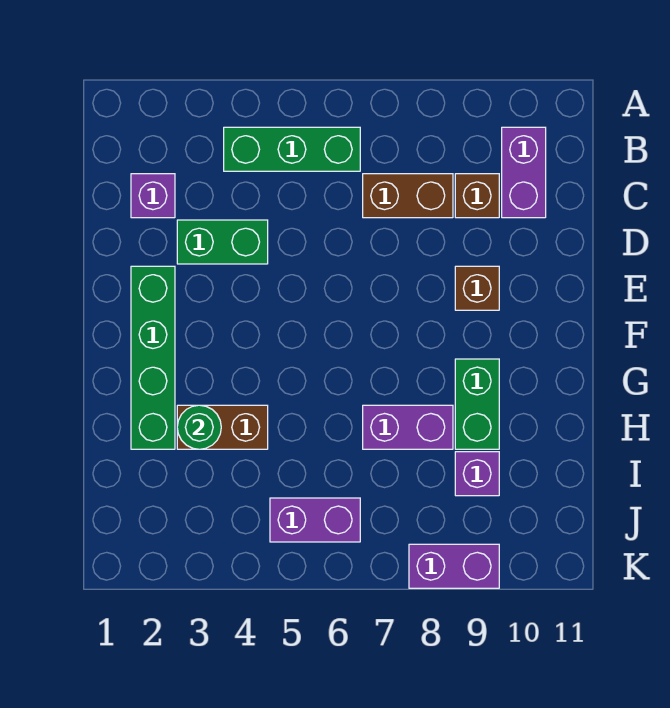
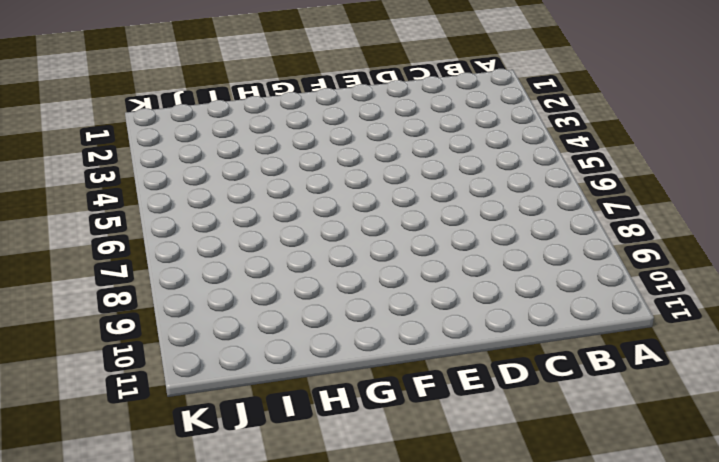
none -> green brick B4:B6 level 1
none -> purple brick B10:C10 level 1
none -> purple brick C2 level 1

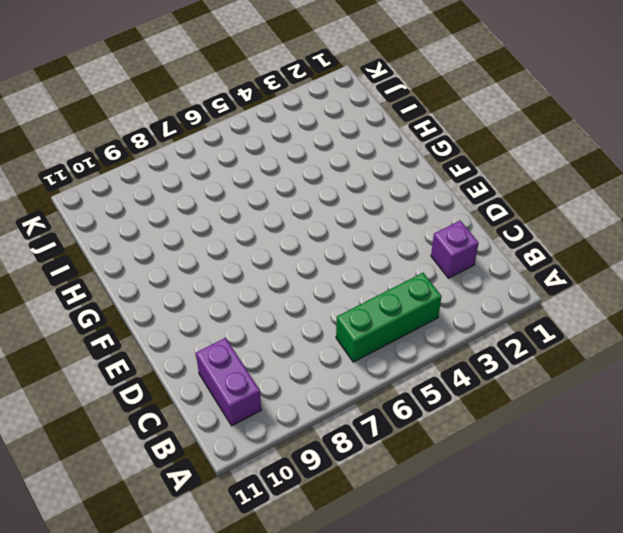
none -> brown brick C7:C8 level 1
none -> brown brick C9 level 1
none -> green brick D3:D4 level 1

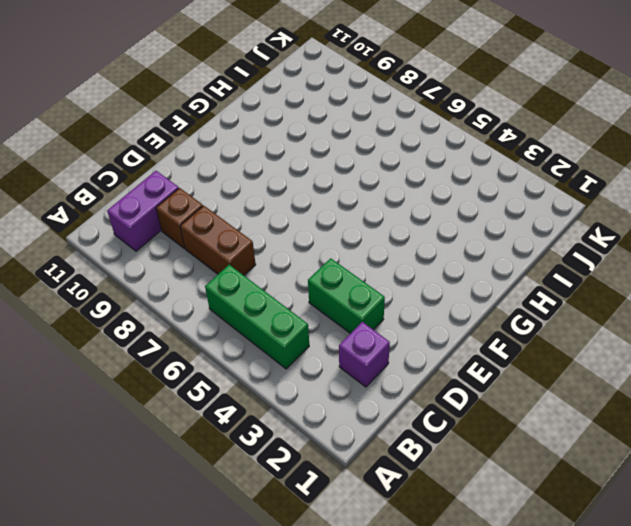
none -> green brick E2:H2 level 1
none -> brown brick E9 level 1
none -> green brick G9:H9 level 1

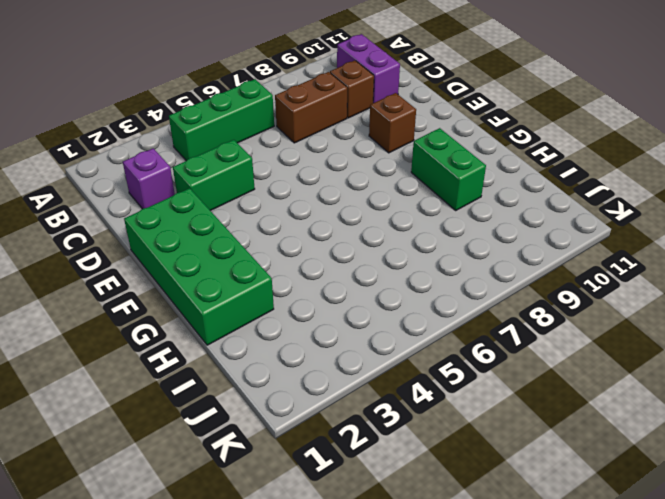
green brick E1:H2 level 1 -> green brick E2:H2 level 1
none -> brown brick H3:H4 level 1
none -> purple brick H7:H8 level 1
none -> purple brick I9 level 1

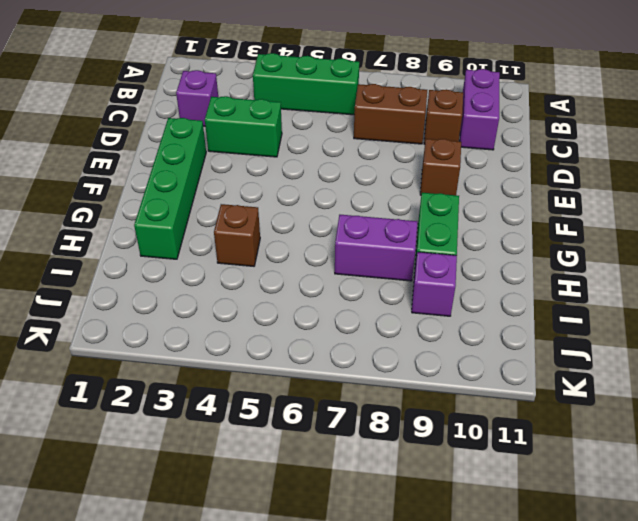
brown brick H4 level 1 -> brown brick H3:H4 level 1
none -> purple brick J5:J6 level 1
none -> purple brick K8:K9 level 1
none -> green round brick H3 level 2

